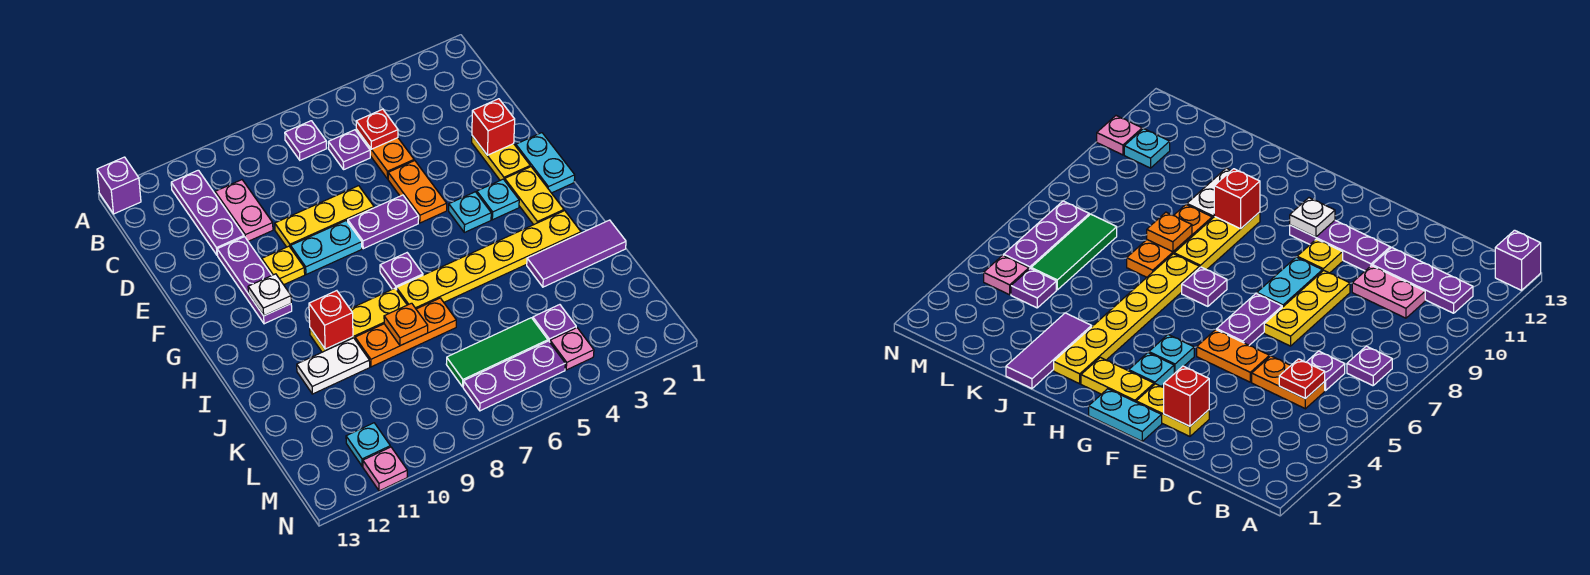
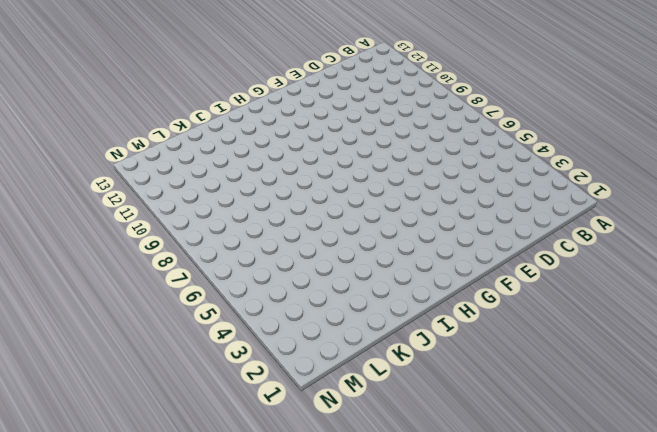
none -> purple brick A13 level 1
none -> purple plate B7 level 1
none -> purple plate B11:D11 level 1
none -> orange plate C5:D5 level 1

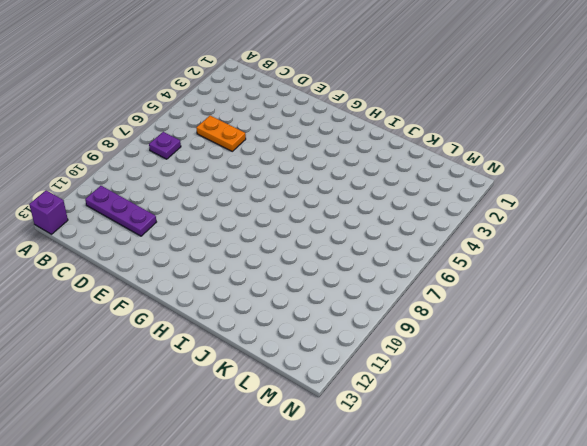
none -> purple plate C6 level 1
none -> pink plate C10:D10 level 1
none -> yellow plate E2:F2 level 1
none -> orange plate E5:F5 level 1

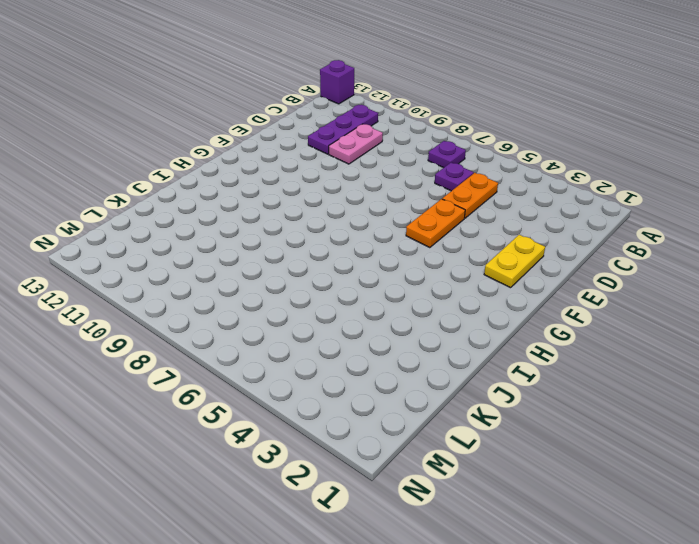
none -> yellow plate E7:E9 level 1
none -> purple plate E11:G11 level 1
none -> cyan plate F1:G1 level 1
none -> purple plate F6:F7 level 1

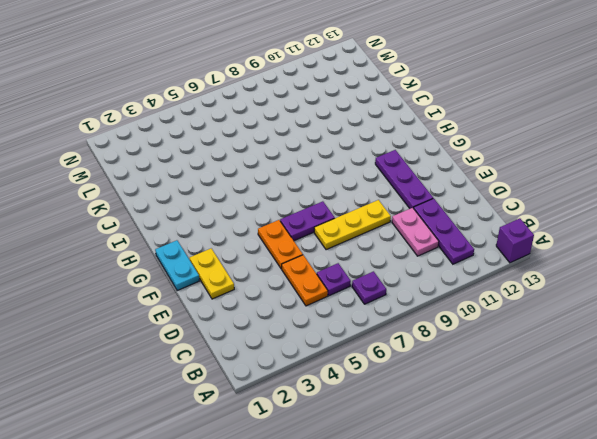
none -> cyan plate F8:F9 level 1
none -> yellow plate F10 level 1
none -> yellow plate G2:H2 level 1
none -> cyan plate G3 level 1

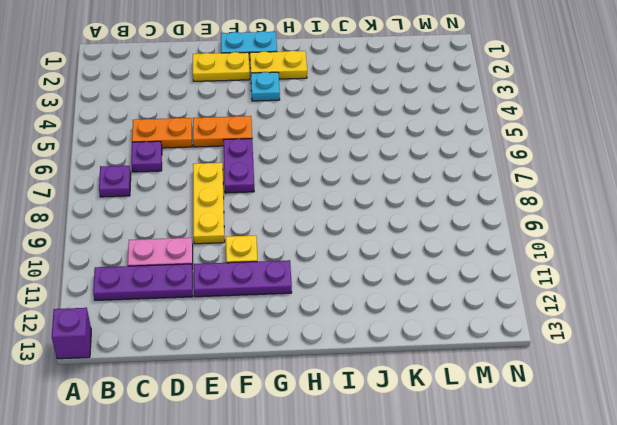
none -> cyan plate F8:F9 level 1
none -> cyan plate G4 level 1
none -> purple plate H7 level 1
none -> yellow plate I2:I7 level 1

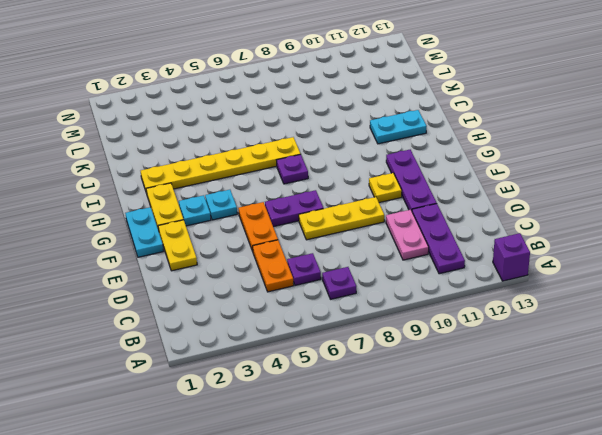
cyan plate I11:I12 level 1 -> cyan plate F8:F9 level 1
none -> yellow plate I8:I10 level 1
none -> purple tile J1:J3 level 1
none -> orange plate J7:J9 level 1
none -> white plate J10:J11 level 1

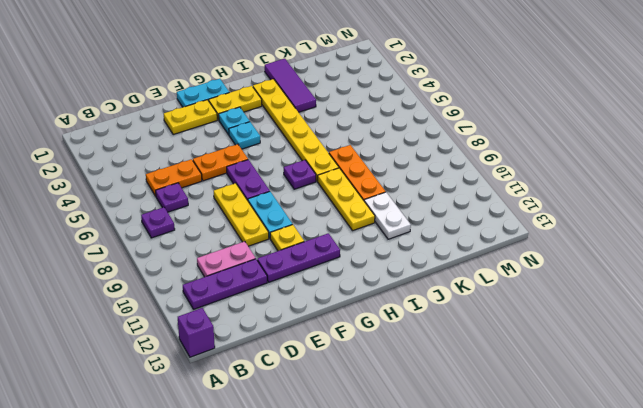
none -> purple plate L4 level 1
none -> green tile L5:L7 level 1
none -> pink plate M4 level 1
none -> purple plate M5:M7 level 1

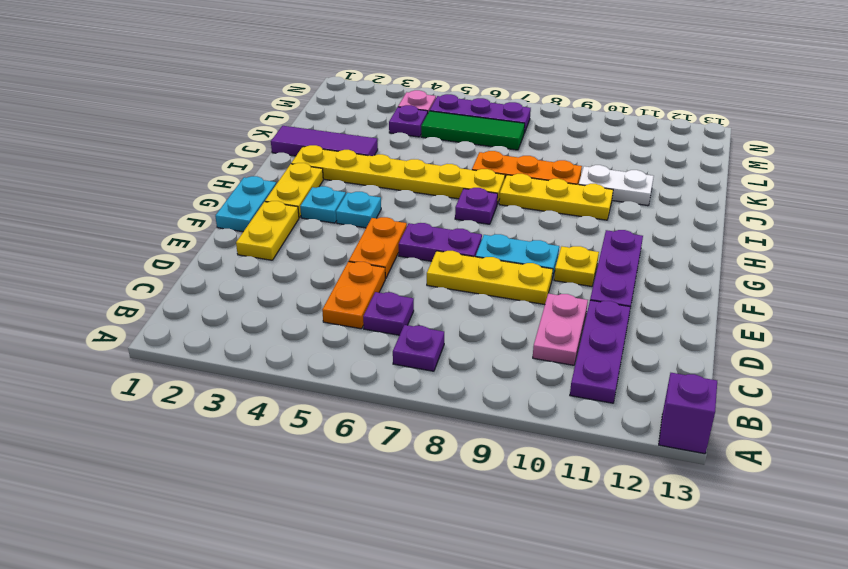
none -> cyan plate M11 level 1
none -> pink plate N11 level 1
none -> red plate C5 level 2
none -> red brick E2 level 2

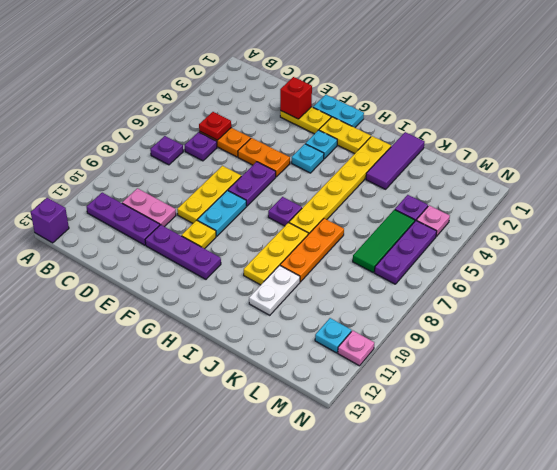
none -> white plate G11 level 2
none -> red brick I10 level 2
none -> orange plate J8 level 2

